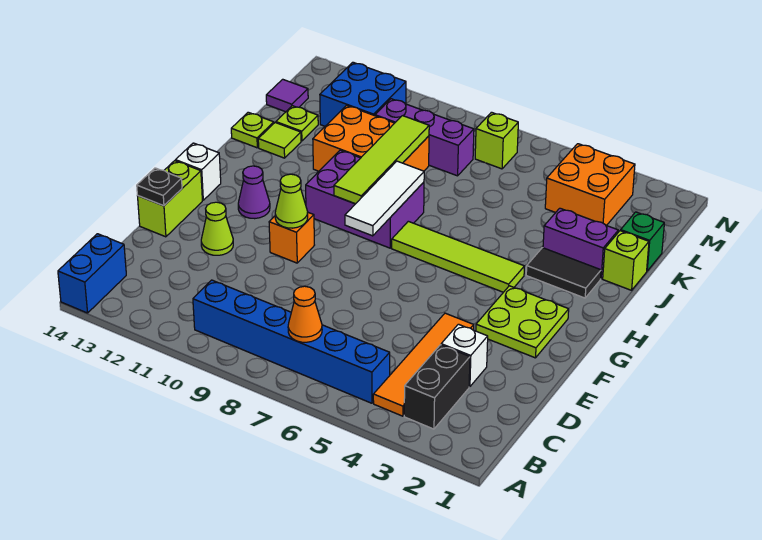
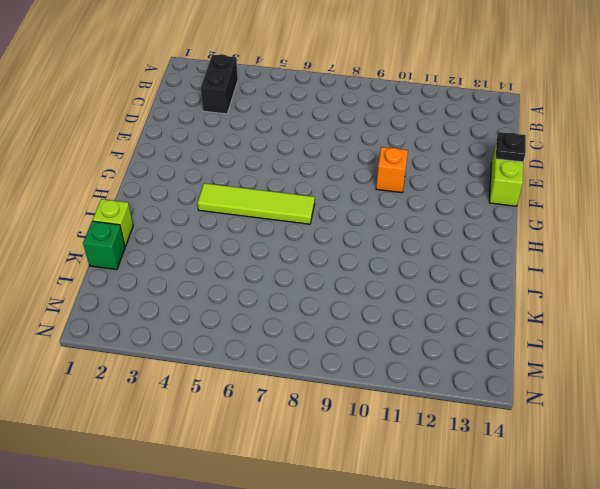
none -> blue brick A14:B14 level 1
none -> orange tile B4:E4 level 1
none -> blue brick B5:B10 level 1
none -> white brick D3 level 1

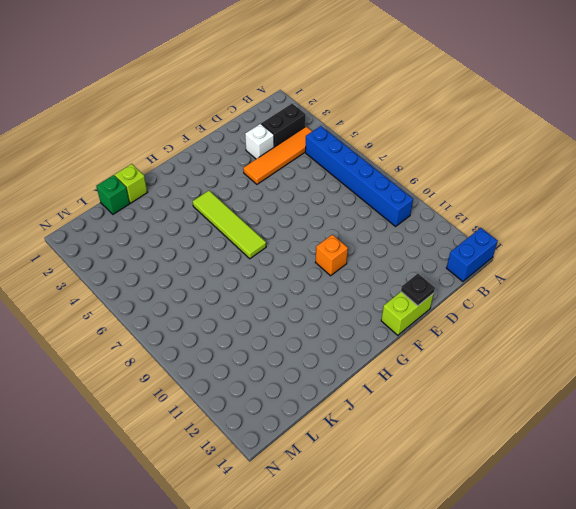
none -> lime cone E12 level 1
none -> lime plate F2:G3 level 1
none -> purple cone G12 level 1
none -> white brick G14 level 1

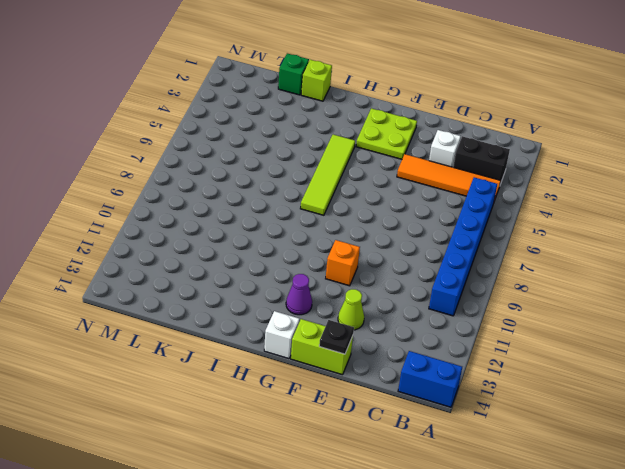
none -> purple brick H8:I10 level 1
none -> black tile I2:I3 level 1
none -> purple brick J2:J3 level 1
none -> orange brick J9:K11 level 1

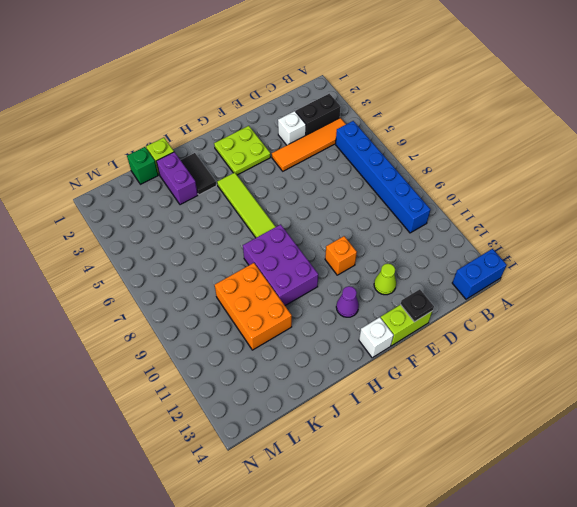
none -> lime tile J13 level 1
none -> lime plate J14 level 1
none -> lime plate K13 level 1
none -> orange brick L3:M4 level 1

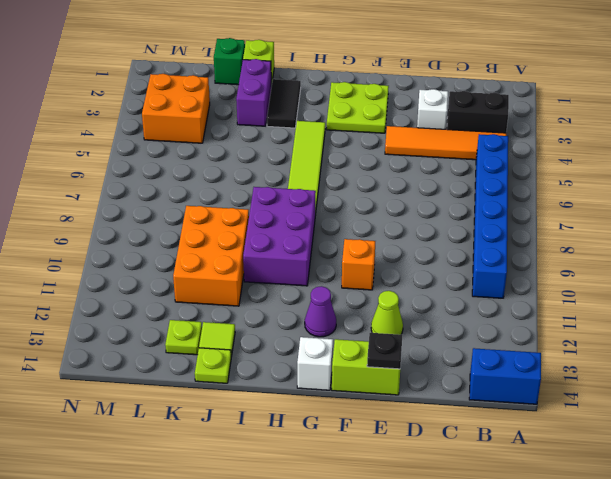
none -> purple brick L8:L10 level 1
none -> blue brick L11:M12 level 1
none -> purple tile L14 level 1
none -> lime brick M7 level 1

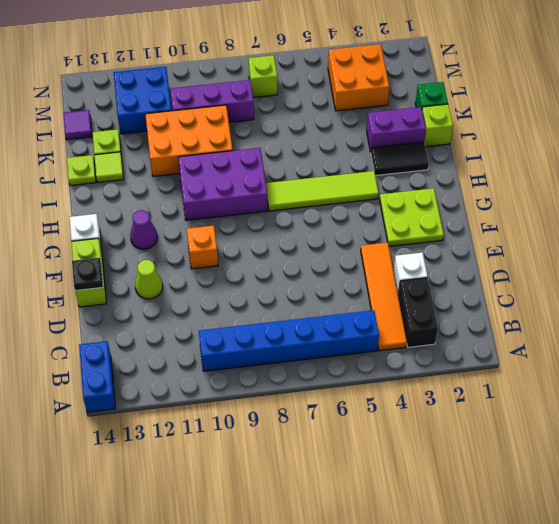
none -> orange cone B7 level 2
none -> lime cone F10 level 2
none -> white tile G8:I8 level 2
none -> lime tile H9:K9 level 2

